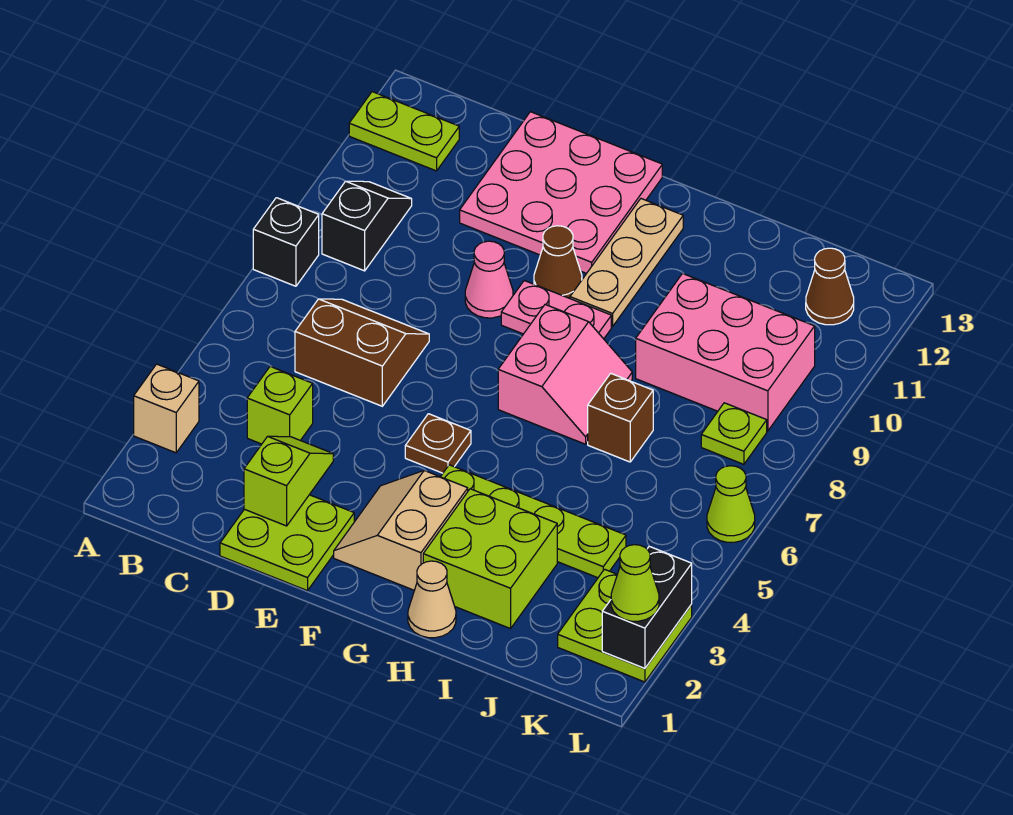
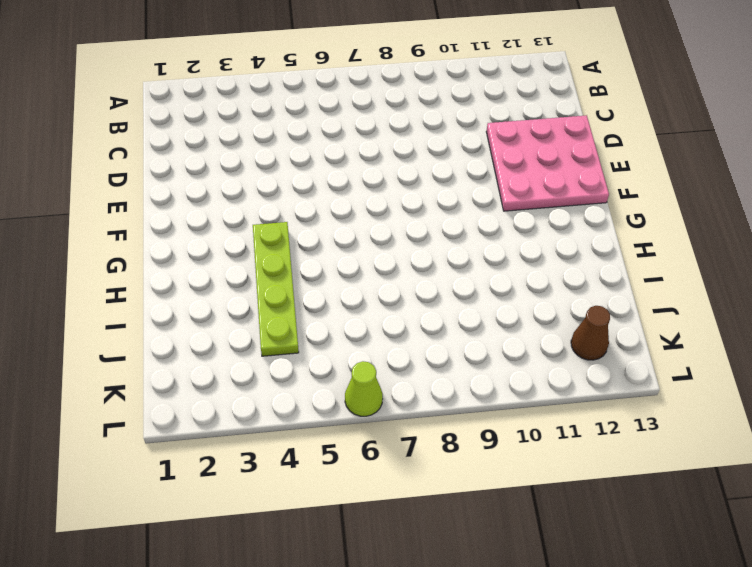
none -> tan brick A3 level 1
none -> black brick A8 level 1
none -> lime plate A12:B12 level 1

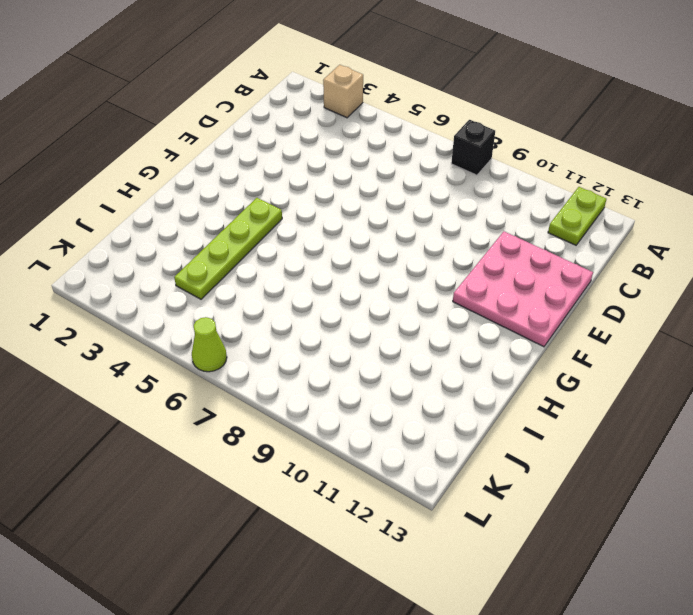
none -> black slope B9:B10 level 1 top 9
none -> lime brick C4 level 1
none -> brown slope C6:D7 level 1 top 6

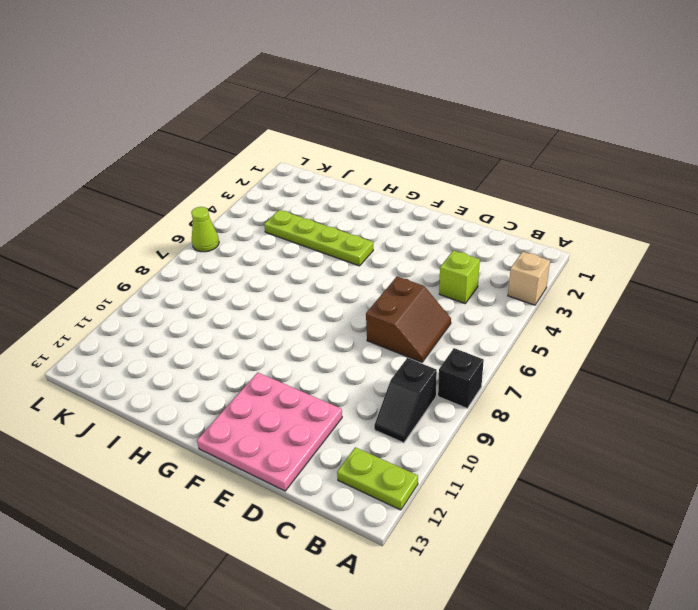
brown slope C6:D7 level 1 top D -> brown slope C6:D7 level 1 top 6
none -> lime plate D1:E2 level 1
none -> pink cone E9 level 1
none -> tan slope F2:G3 level 1 top G

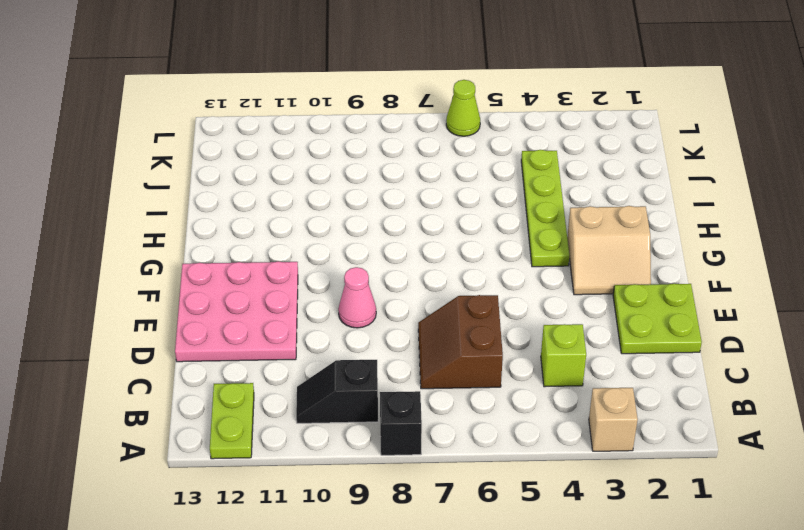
none -> brown plate F5 level 1
none -> pink plate F9:G9 level 1
none -> brown cone F10 level 1

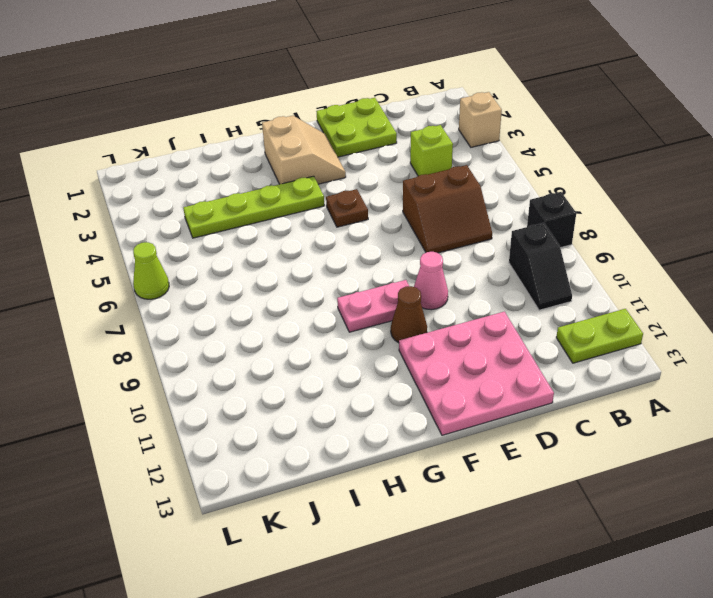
none -> pink slope G7:H8 level 1 top G
none -> tan plate G10:G12 level 1
none -> tan cone H1 level 1

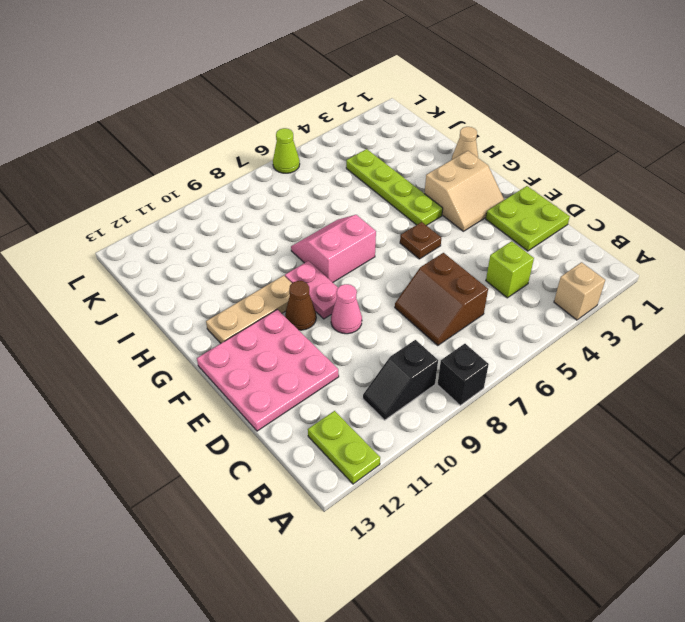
none -> lime brick H2:I3 level 1
none -> brown brick I7 level 1
none -> pink brick I9:K10 level 1

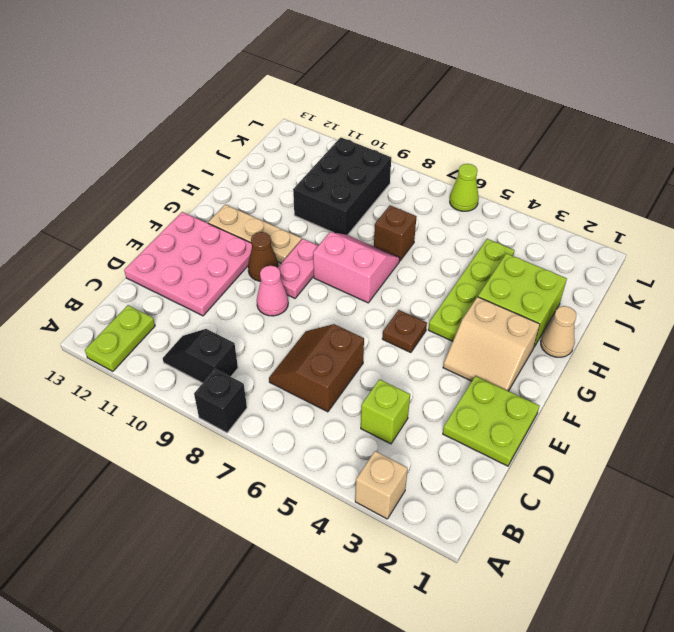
black brick I9:K10 level 1 -> pink brick I9:K10 level 1
none -> lime plate K2:L3 level 1
none -> lime plate K8 level 1
none -> brown cone K12 level 1

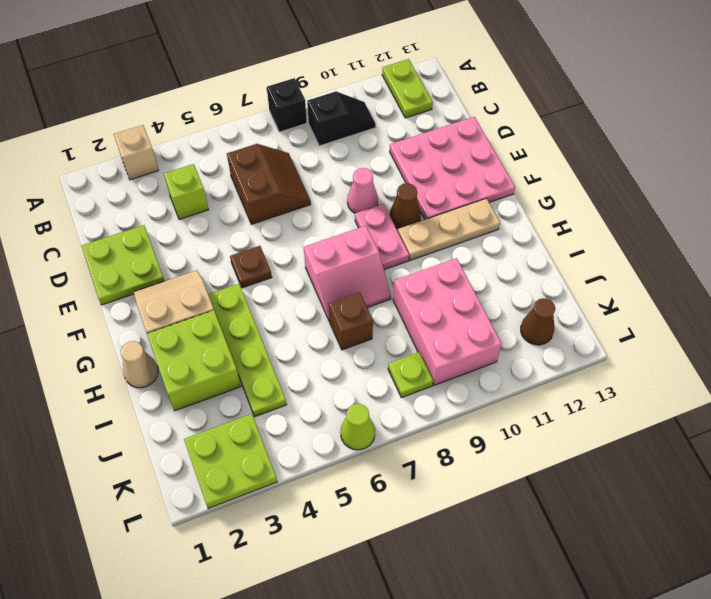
none -> lime slope D2:D3 level 2 top 2
none -> black brick L2:L3 level 2
none -> lime cone L2 level 3

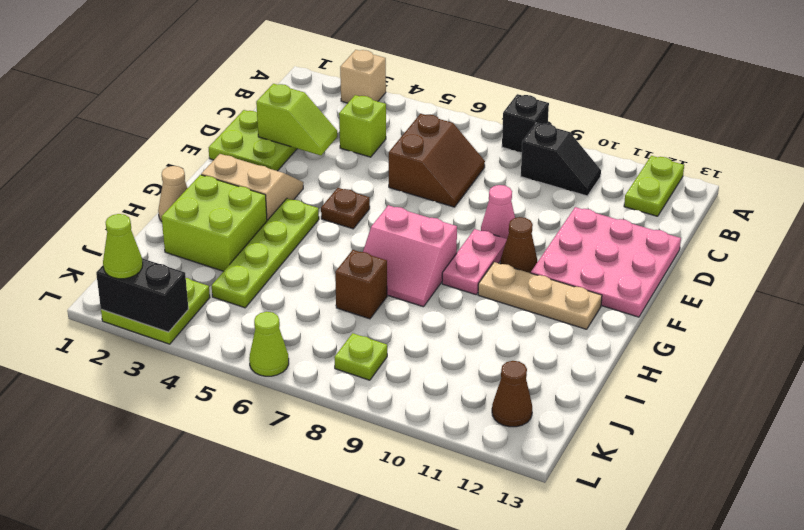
none -> pink brick I9:K10 level 1

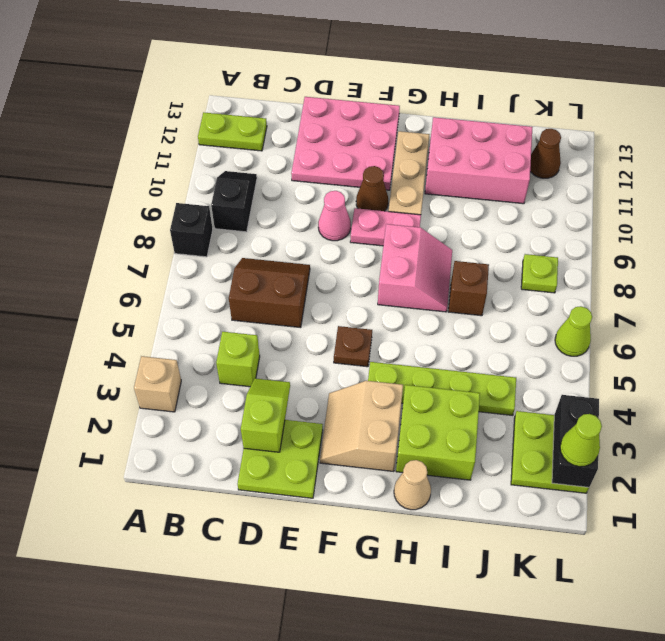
pink brick H11:J12 level 1 -> pink brick I9:K10 level 1

